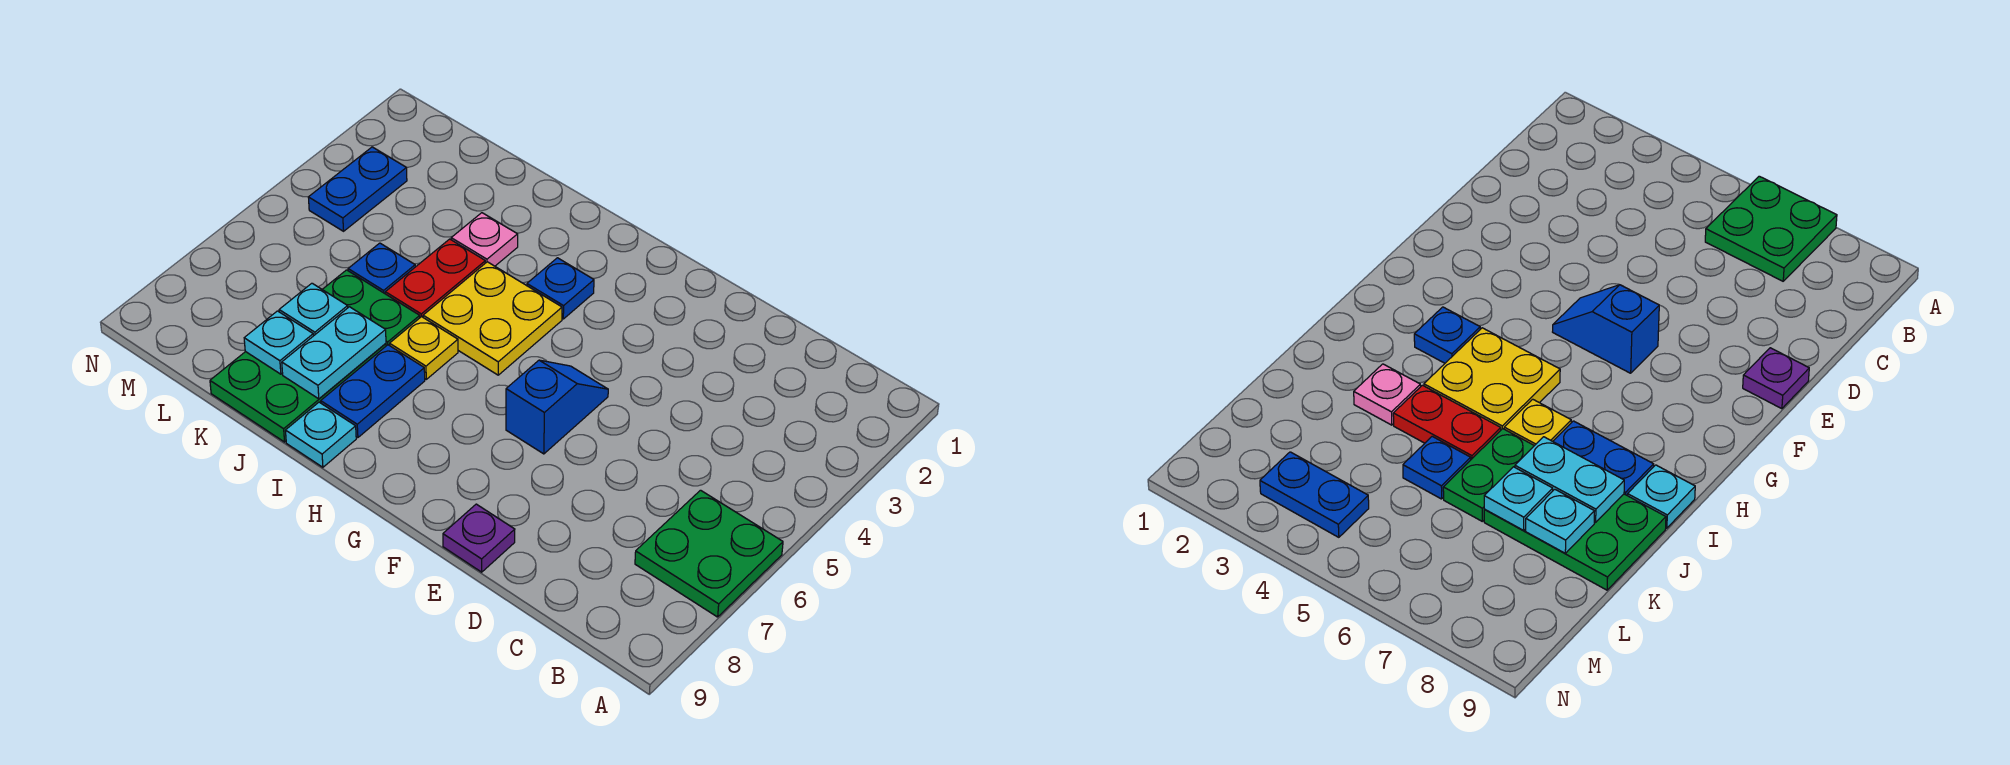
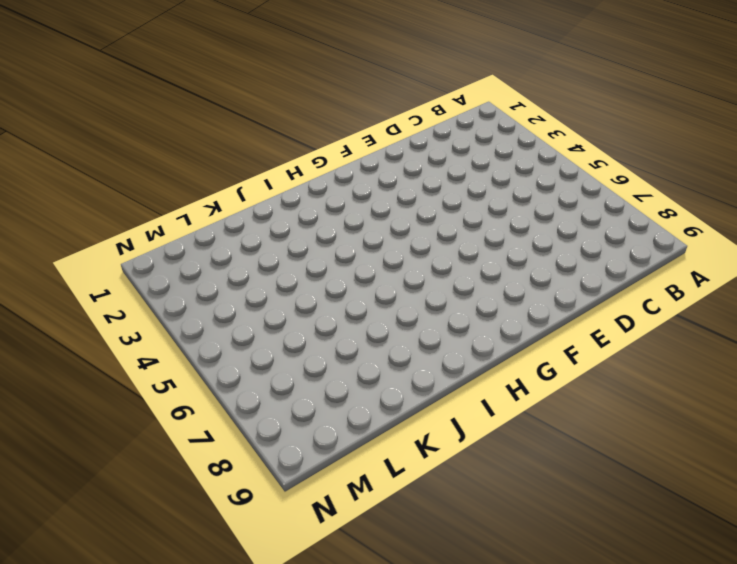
none -> green plate A6:B7 level 1
none -> purple plate E9 level 1
none -> blue slope F5:F6 level 1 top 6

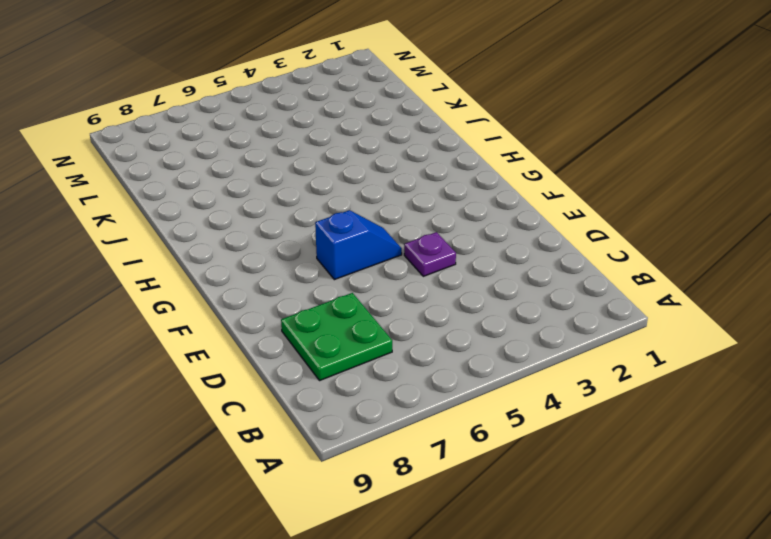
green plate C7:D8 level 1 -> green plate A6:B7 level 1
purple plate E4 level 1 -> purple plate E9 level 1
none -> blue plate H3 level 1
none -> yellow plate H4:I5 level 1
none -> yellow plate I6 level 1

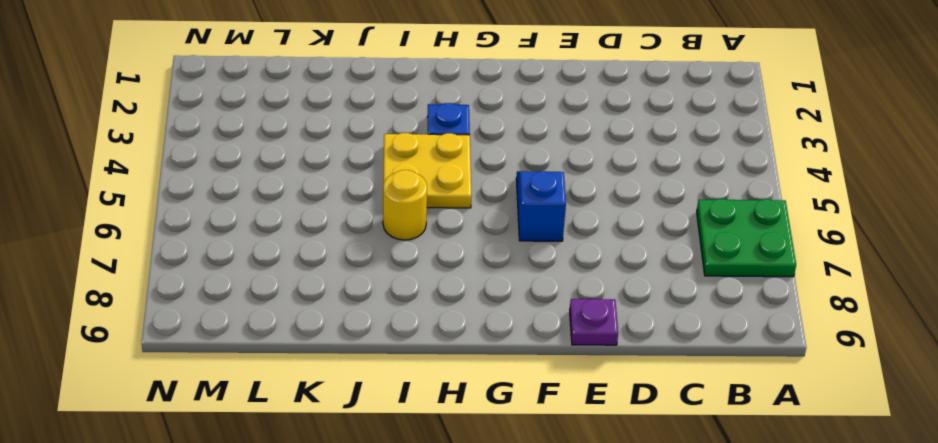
yellow round brick I6 level 1 -> yellow plate I6 level 1
none -> blue plate I7:I8 level 1
none -> cyan plate I9 level 1
none -> pink plate J3 level 1

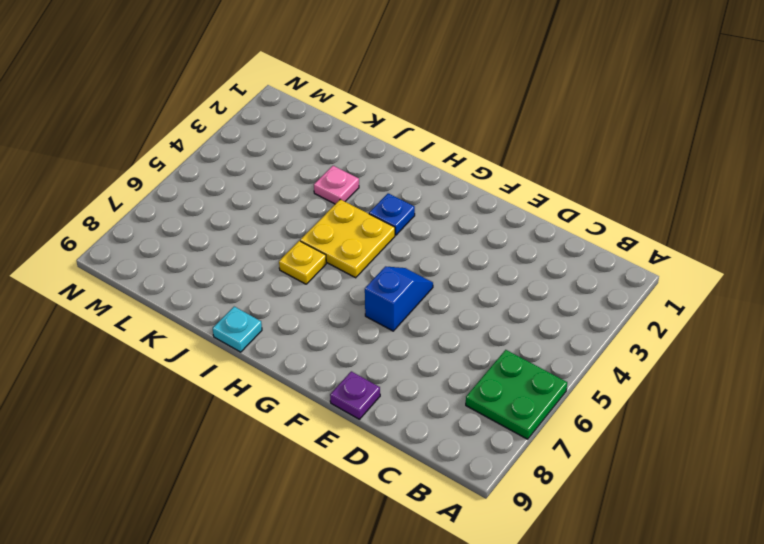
none -> blue plate I7:I8 level 1
none -> red plate J4:J5 level 1
none -> green plate J6:K6 level 1

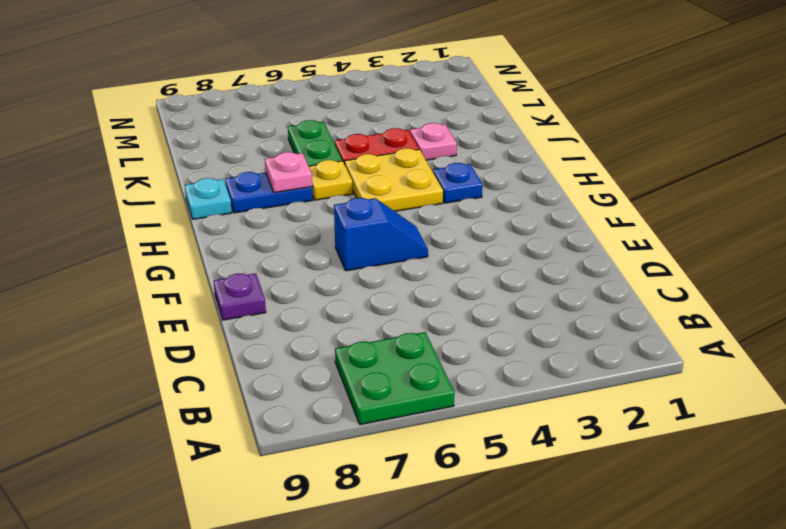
pink plate I7 level 2 -> none
none -> green plate J7:K9 level 1
none -> blue plate K5 level 1
none -> blue plate M3:M4 level 1

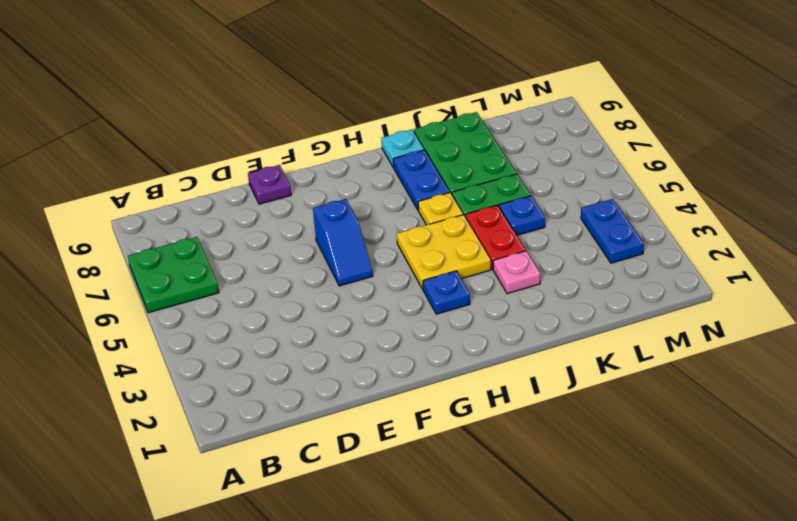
none -> cyan plate J7:J8 level 2
none -> cyan plate K7 level 2
none -> cyan plate K8 level 2

